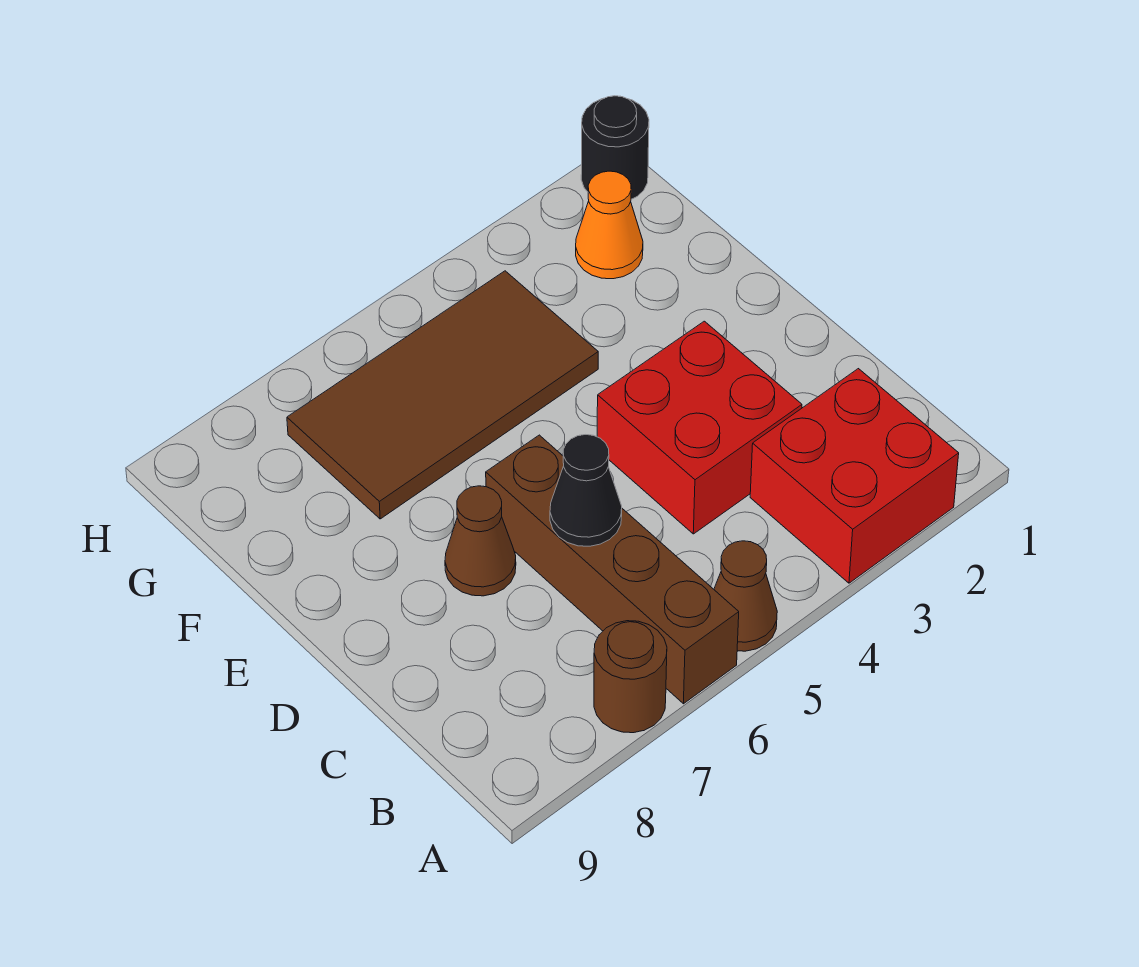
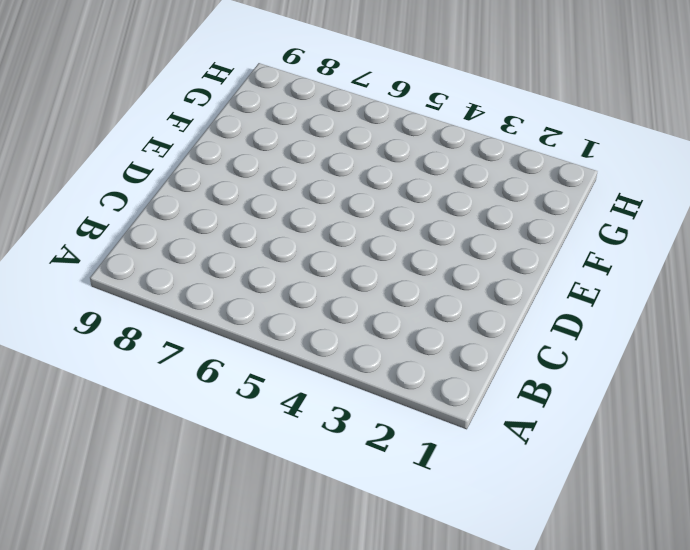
none -> red brick A2:B3 level 1
none -> brown cone A5 level 1

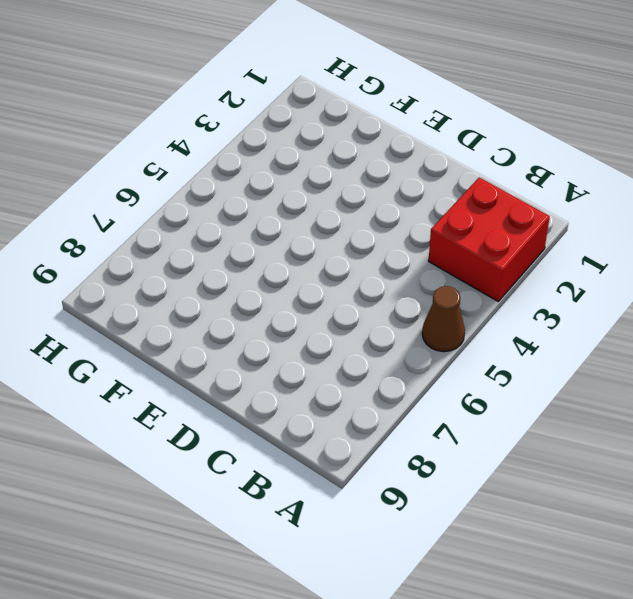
none -> brown brick A6:D6 level 1
none -> brown round brick A7 level 1

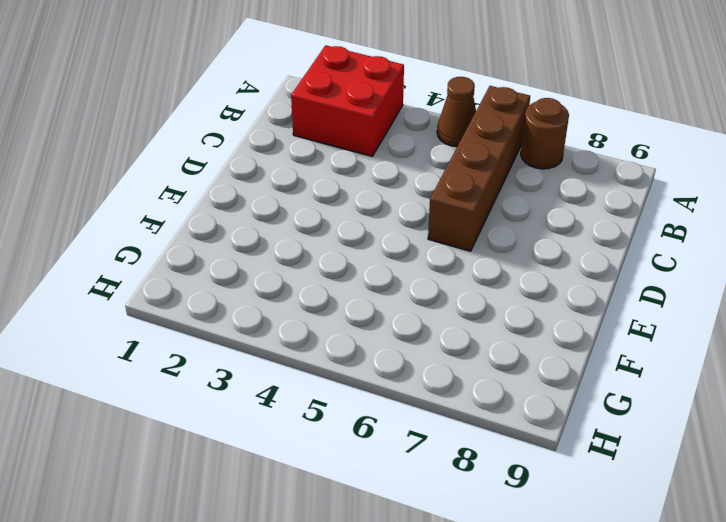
none -> red brick C3:D4 level 1
none -> brown cone D7 level 1

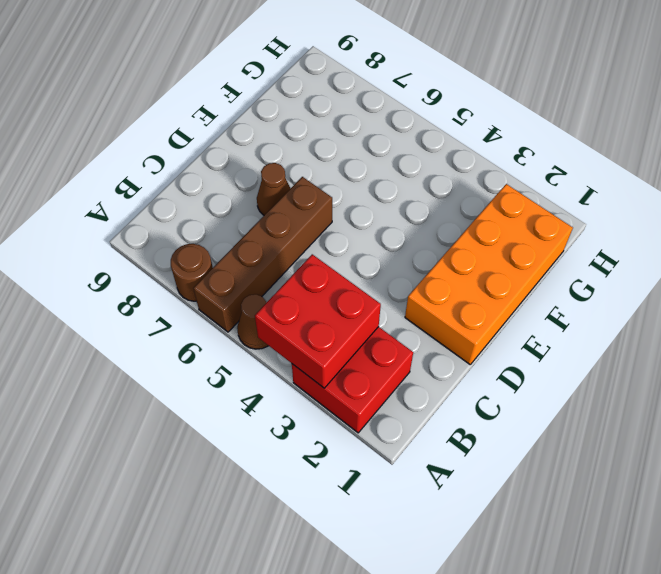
red brick A3:B4 level 2 -> red brick C3:D4 level 1
orange brick D1:G2 level 1 -> orange cone G2 level 1
none -> brown tile F4:G7 level 1
none -> black round brick H1 level 1

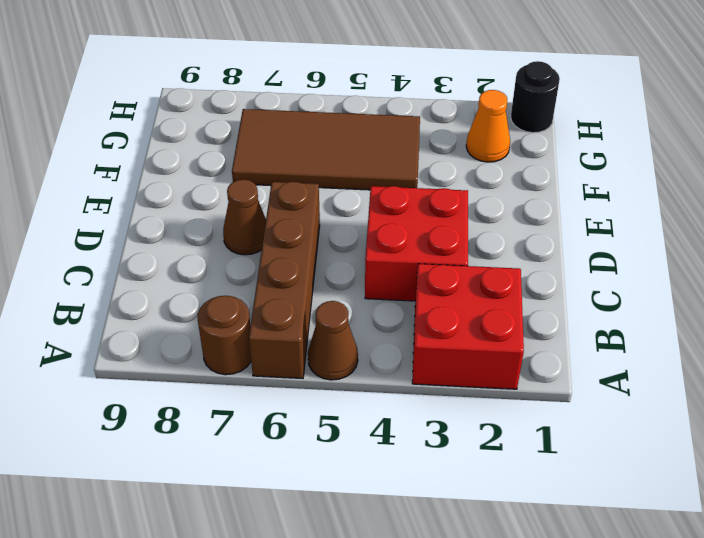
none -> black cone C6 level 2

